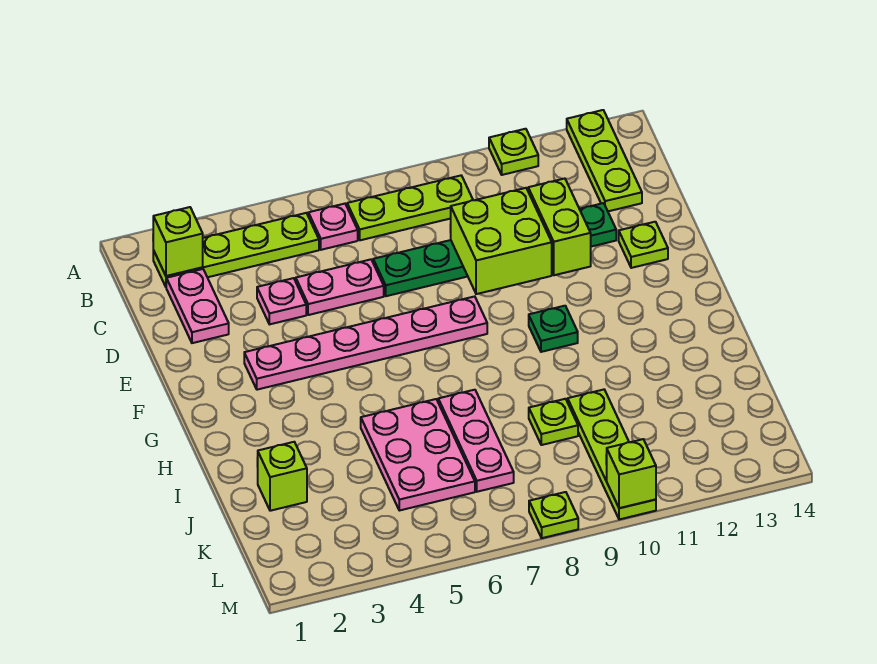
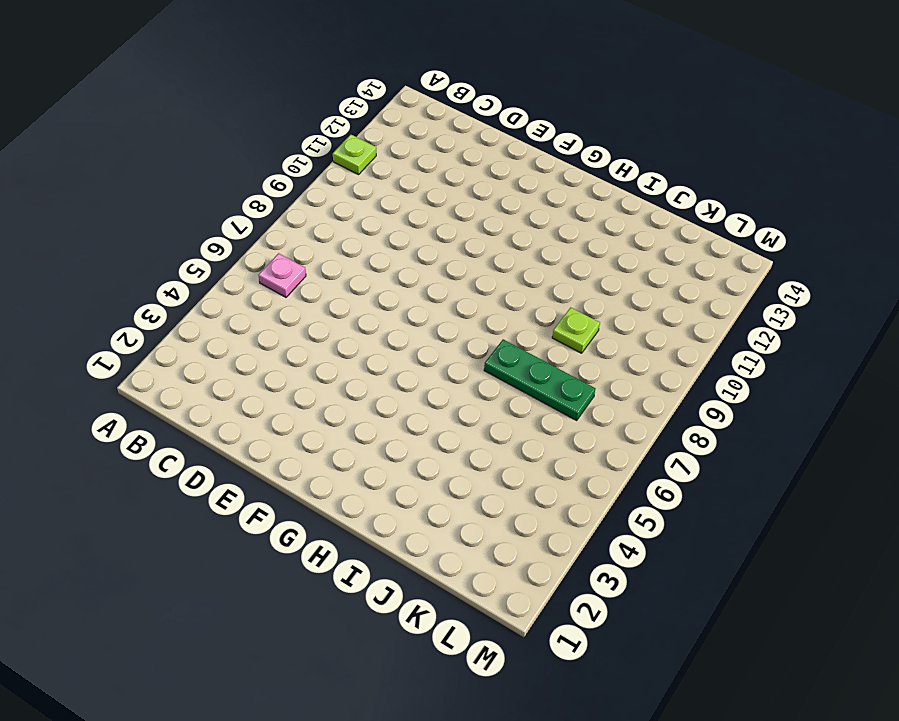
green plate I7:K7 level 1 -> pink plate I7:K7 level 1
none -> lime plate A13:C13 level 1
none -> lime plate B2:B5 level 1
none -> lime plate B7:B9 level 1

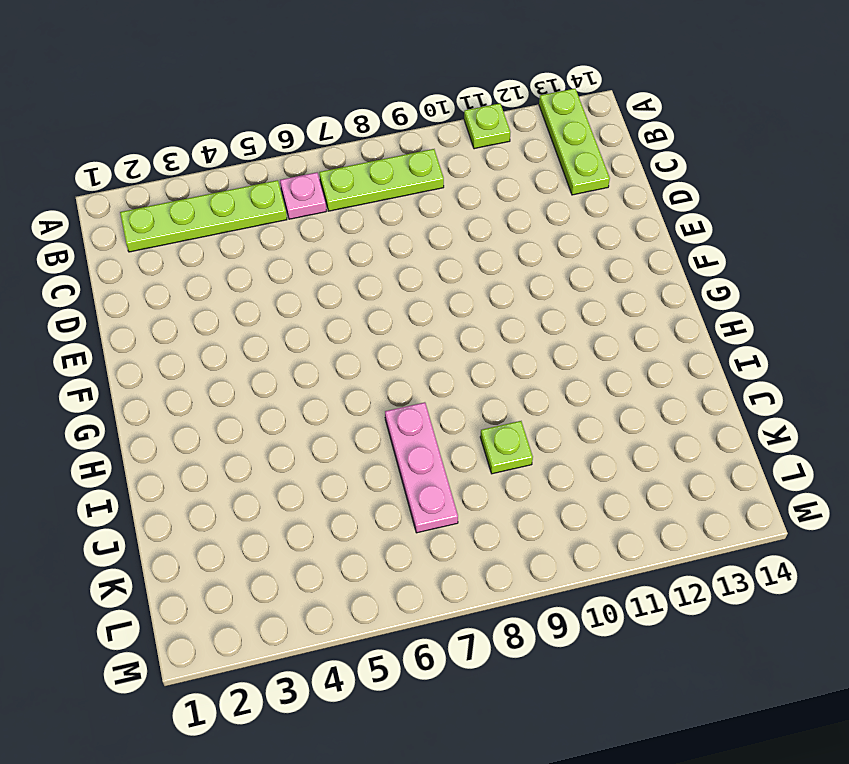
none -> pink plate C2:D2 level 1
none -> pink plate D4 level 1
none -> pink plate D5:D6 level 1

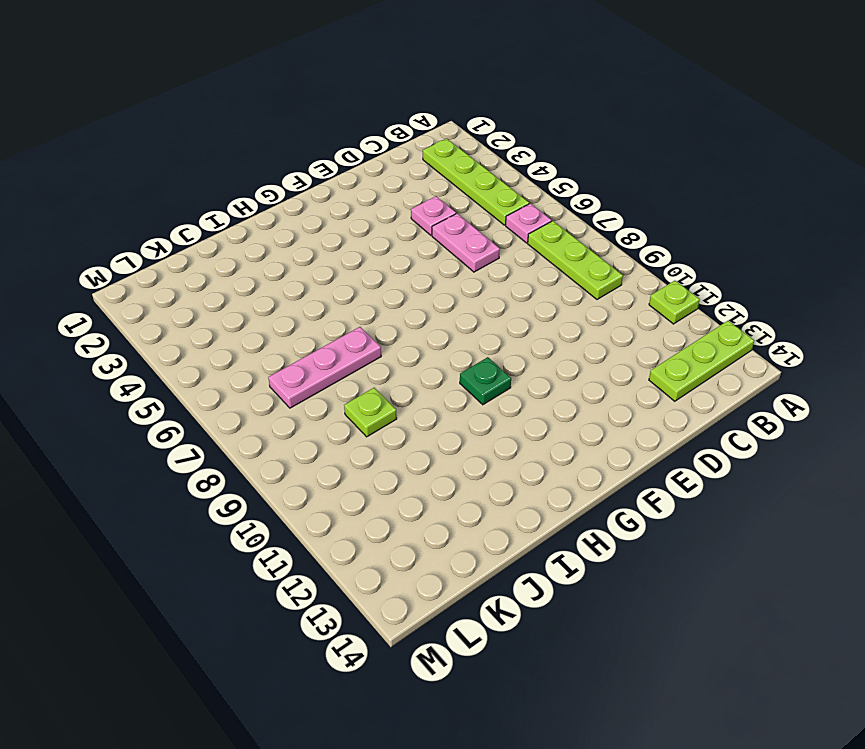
none -> pink plate C2:D2 level 1
none -> green plate D7:D12 level 1
none -> lime plate E13 level 1

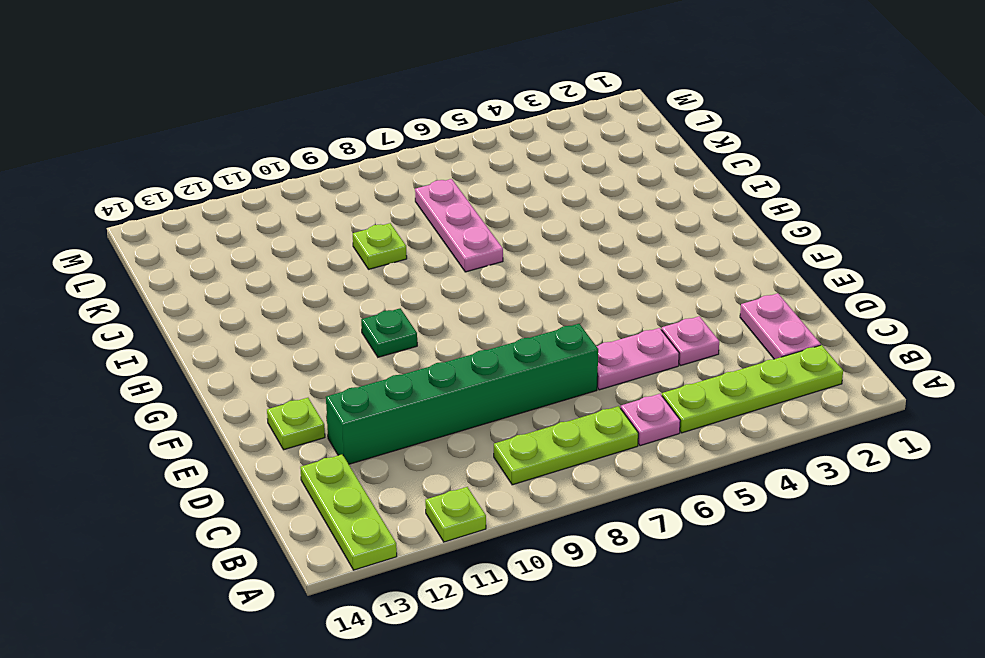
green brick D7:D12 level 1 -> green plate D7:D12 level 1
none -> pink plate F3:F8 level 1
none -> pink plate I5:K6 level 1
none -> lime brick J2 level 1

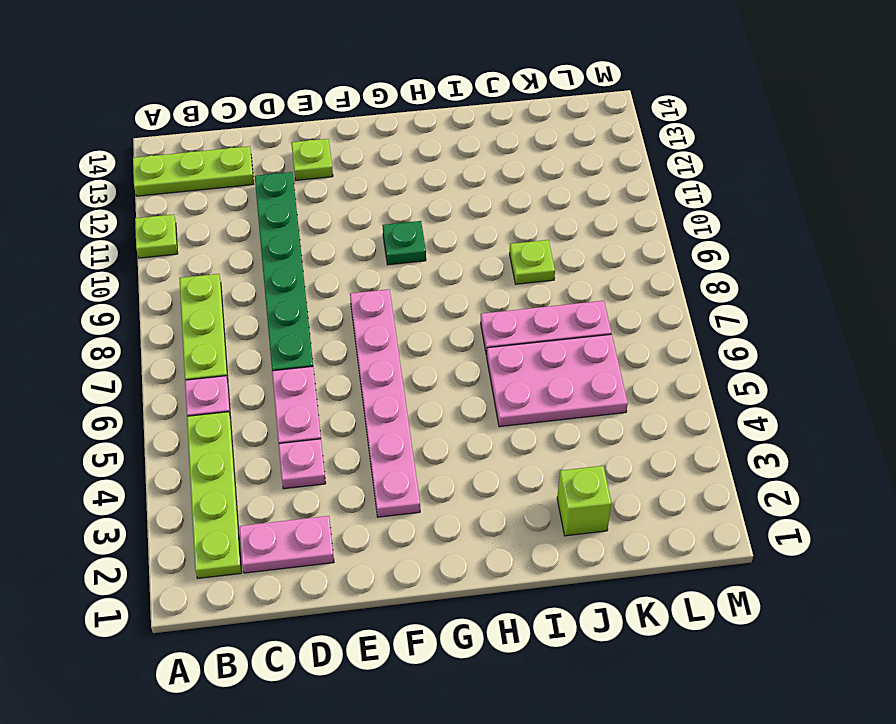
none -> lime plate J10:M10 level 1
none -> lime plate M8 level 1
none -> lime brick B2 level 2

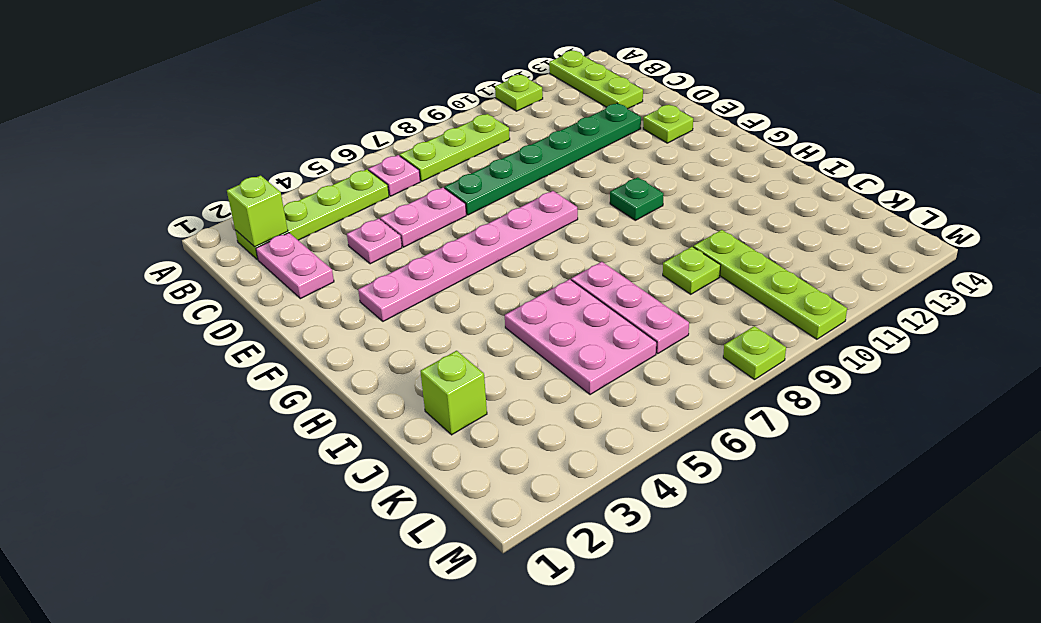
none -> lime brick D9:E10 level 2
none -> lime brick D11:E11 level 2
none -> lime brick M10 level 2

